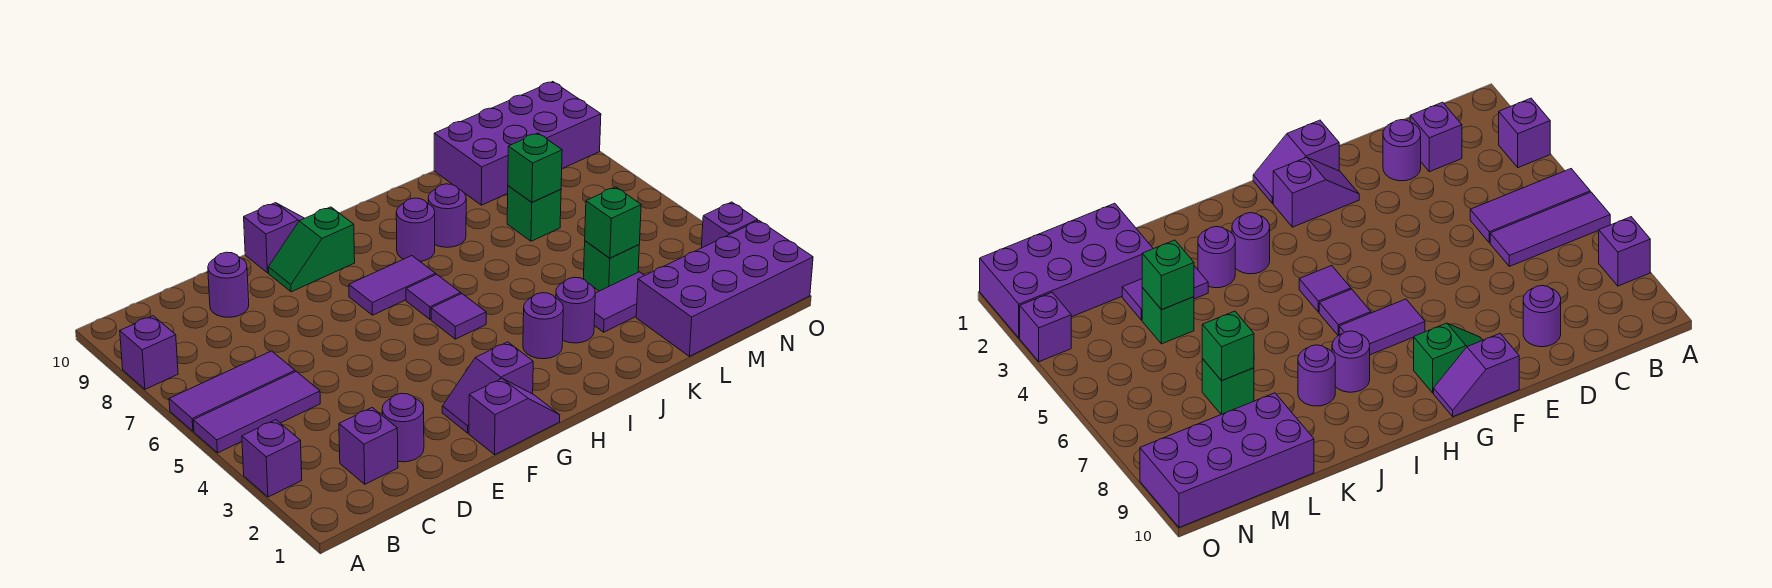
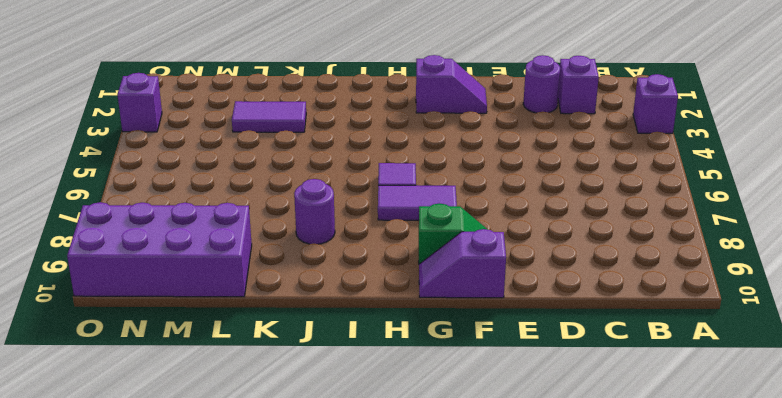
none -> purple tile A5:C5 level 1
none -> purple tile A6:C6 level 1
none -> purple brick A8 level 1

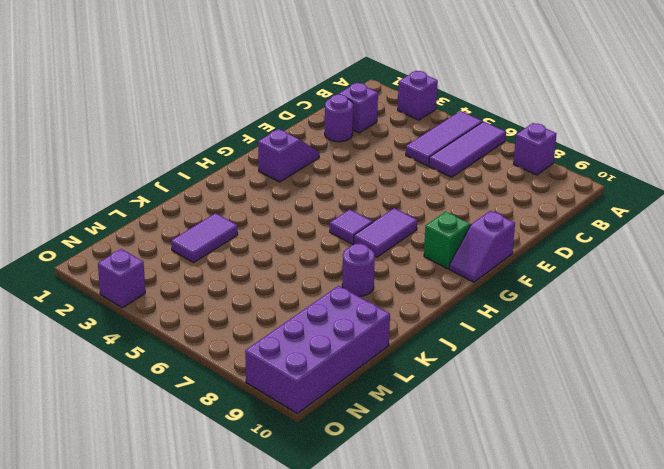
none -> purple round brick D9 level 1
none -> purple slope F1:G1 level 1 top F
none -> purple tile H5 level 1

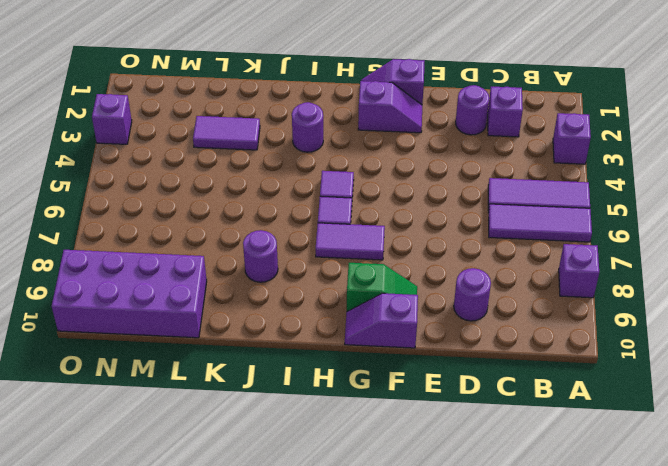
none -> purple round brick I8 level 1
none -> purple round brick J3 level 1
none -> purple brick L1:O2 level 1

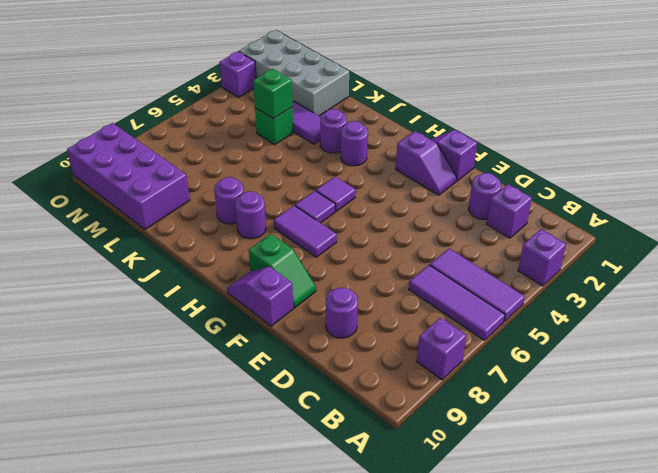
grey brick L1:O2 level 1 -> purple brick L1:O2 level 1
none -> green brick L7 level 1
none -> green brick L7 level 2

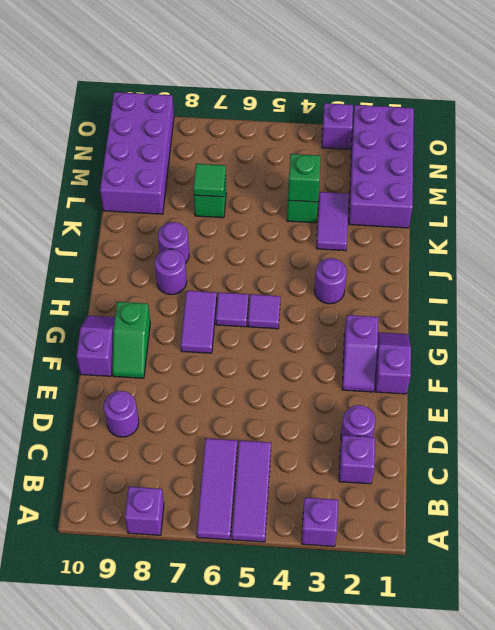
green tile L7 level 2 -> green brick L7 level 2
none -> purple round brick J3 level 1

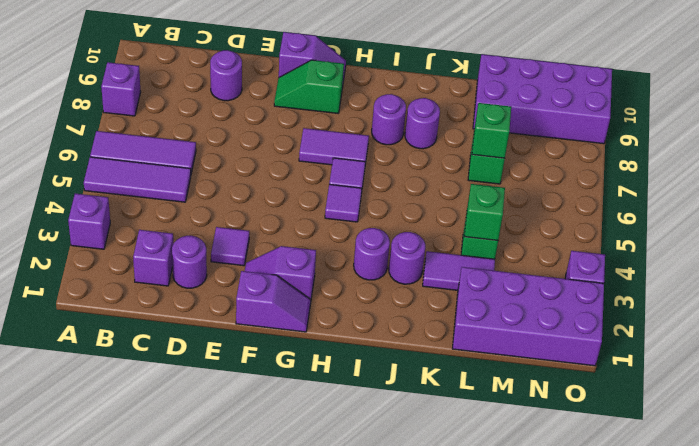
purple tile E3 level 1 -> none

